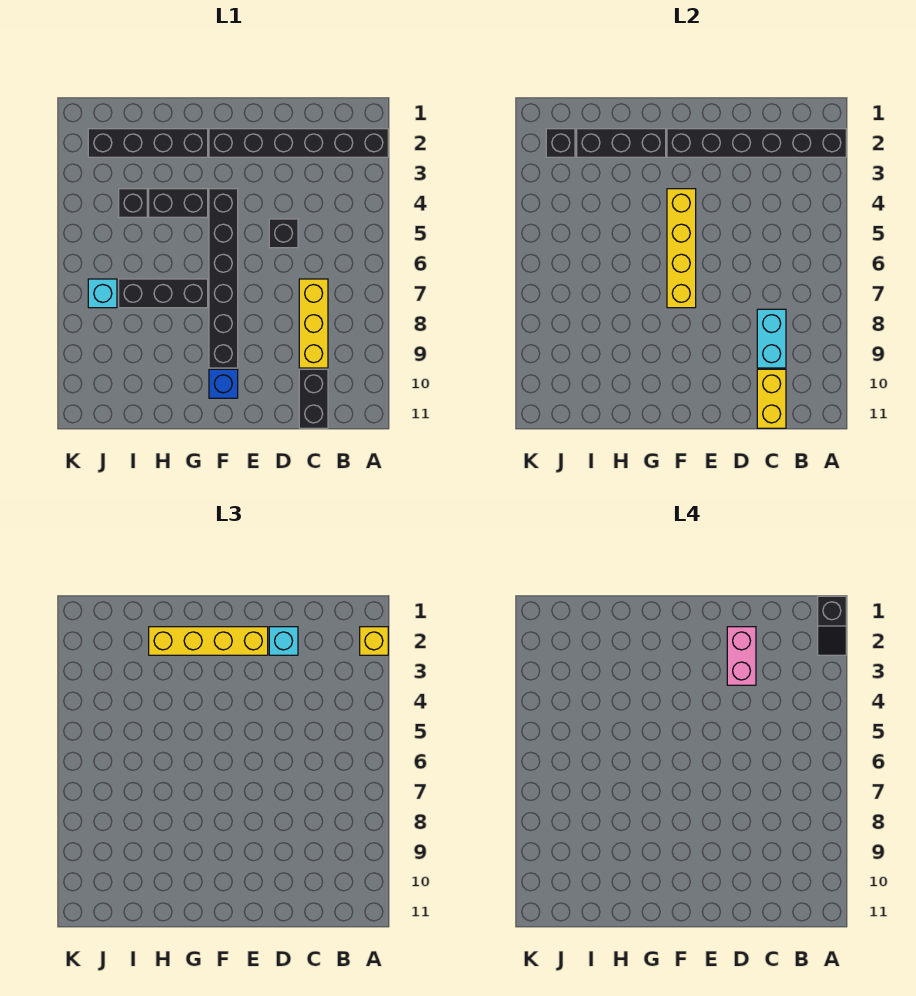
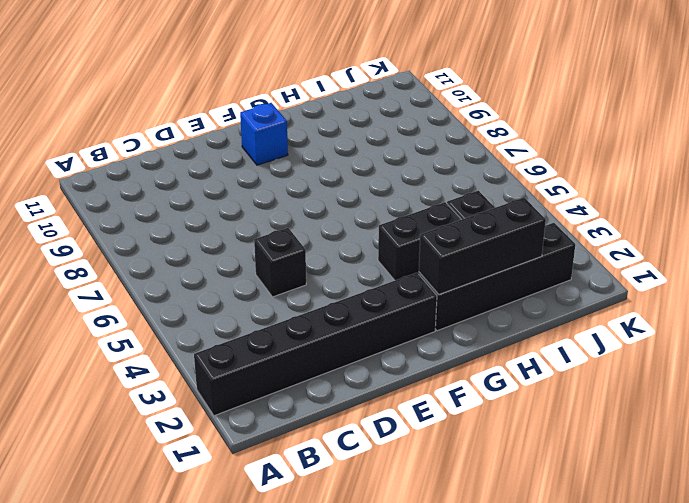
none -> yellow brick C7:C9 level 1
none -> black brick C10:C11 level 1
none -> black brick F4:F9 level 1

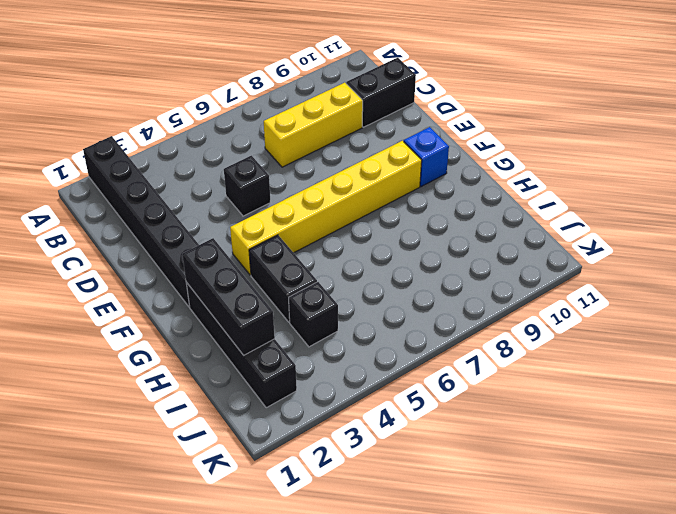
yellow brick F4:F9 level 1 -> black brick F4:F9 level 1
none -> black brick G7:I7 level 1
none -> cyan brick J7 level 1
none -> black brick A2:F2 level 2

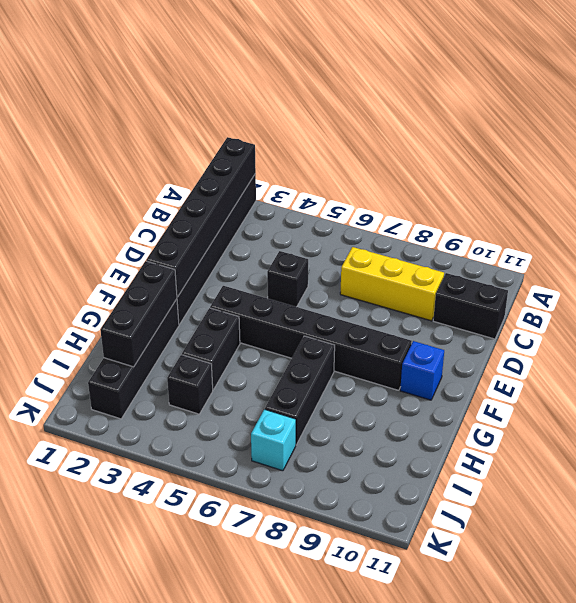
none -> cyan brick C8:C9 level 2
none -> yellow brick C10:C11 level 2
none -> yellow brick F4:F7 level 2

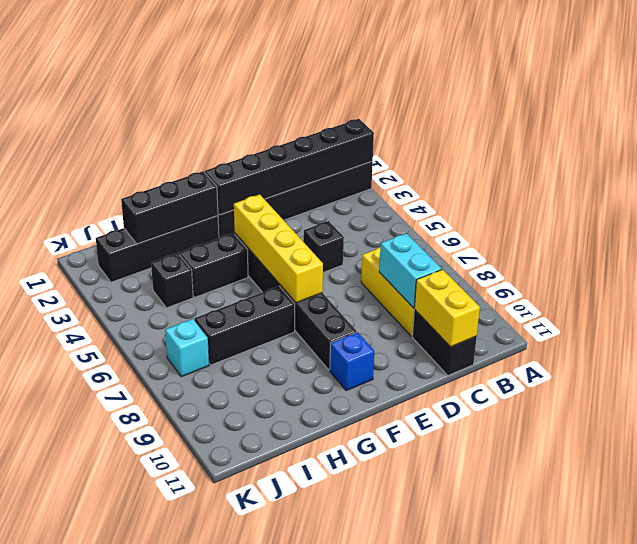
none -> black brick J2 level 2
none -> yellow brick A2 level 3
none -> cyan brick D2 level 3

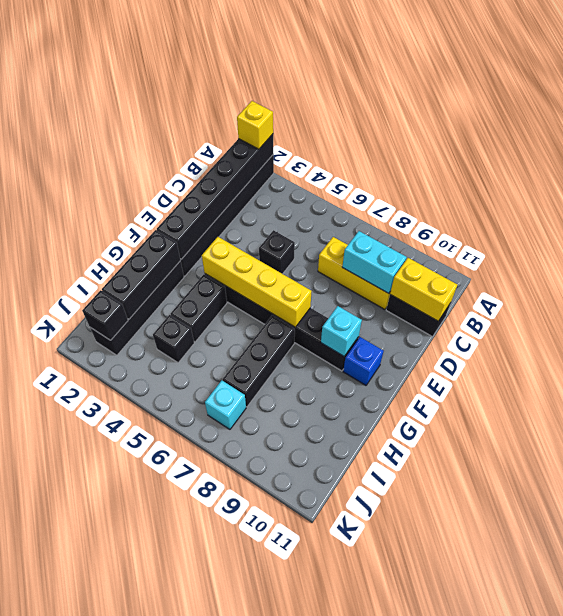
cyan brick F9 level 2 -> cyan brick D2 level 3
none -> yellow brick E2:H2 level 3
none -> black slope A1:A2 level 4 top 1
none -> pink brick D2:D3 level 4

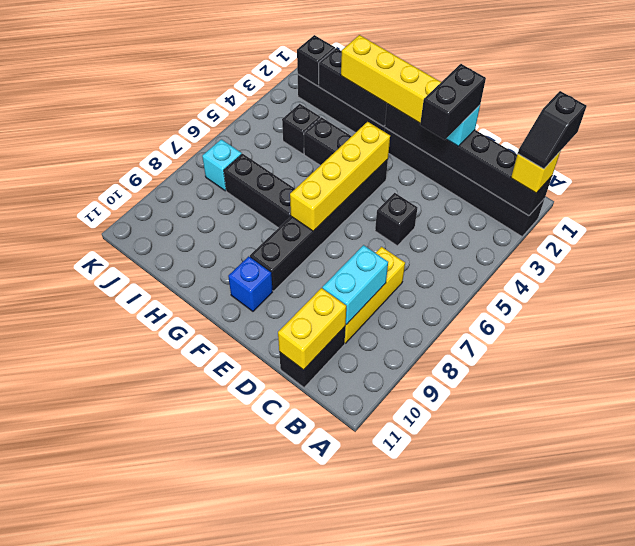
black brick D2:D3 level 4 -> pink brick D2:D3 level 4

